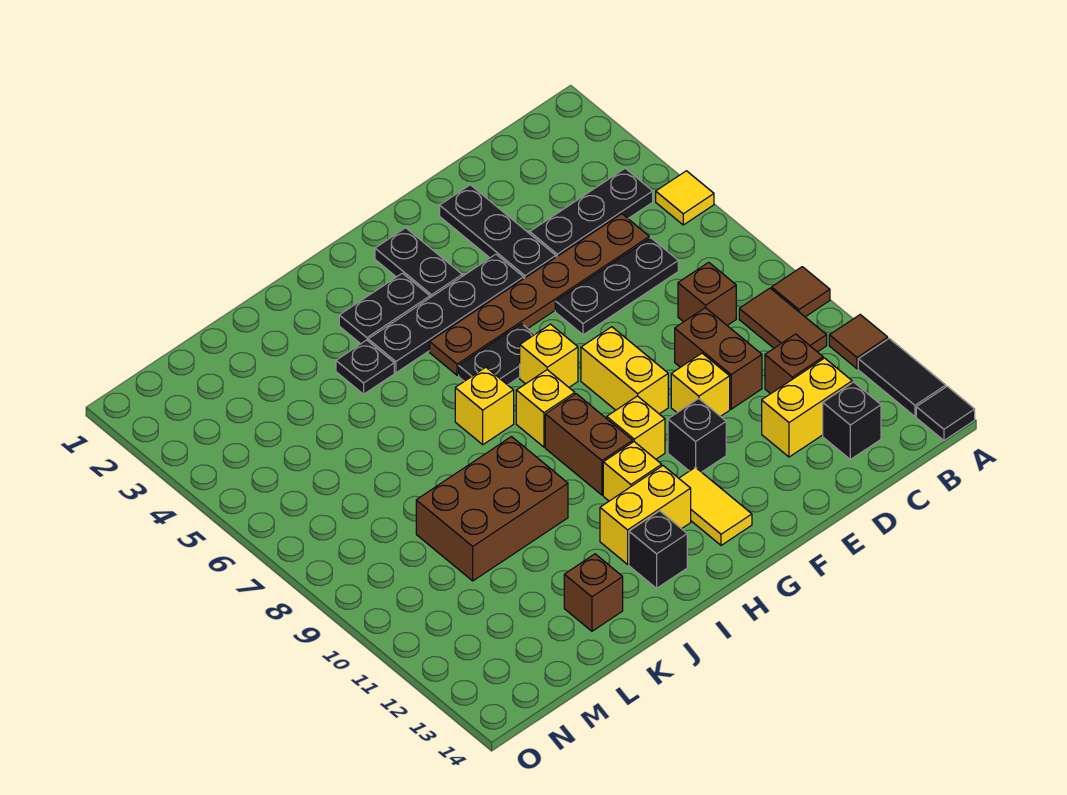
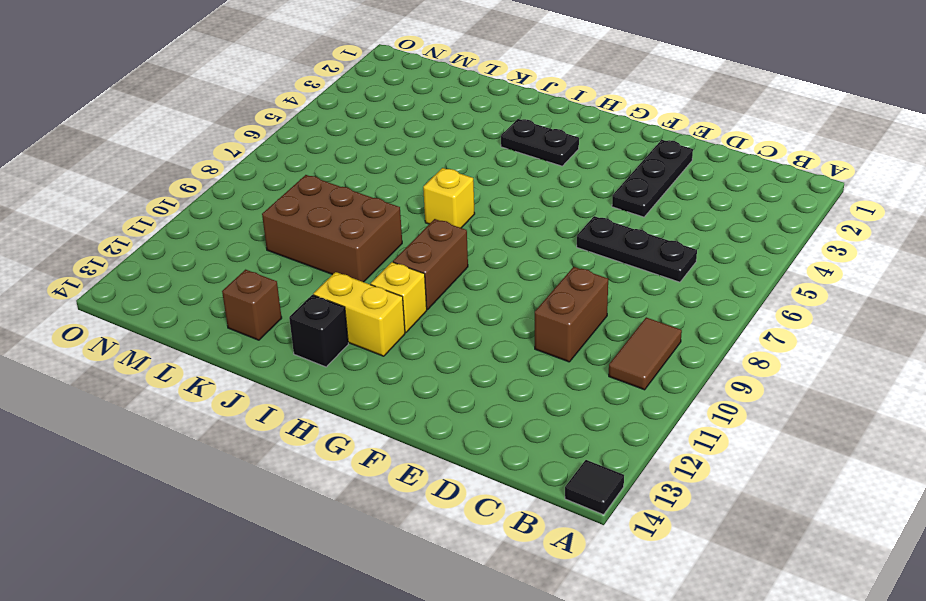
none -> yellow tile A5 level 1
none -> brown tile A9 level 1
none -> brown tile A11 level 1
none -> black tile A12:A13 level 1

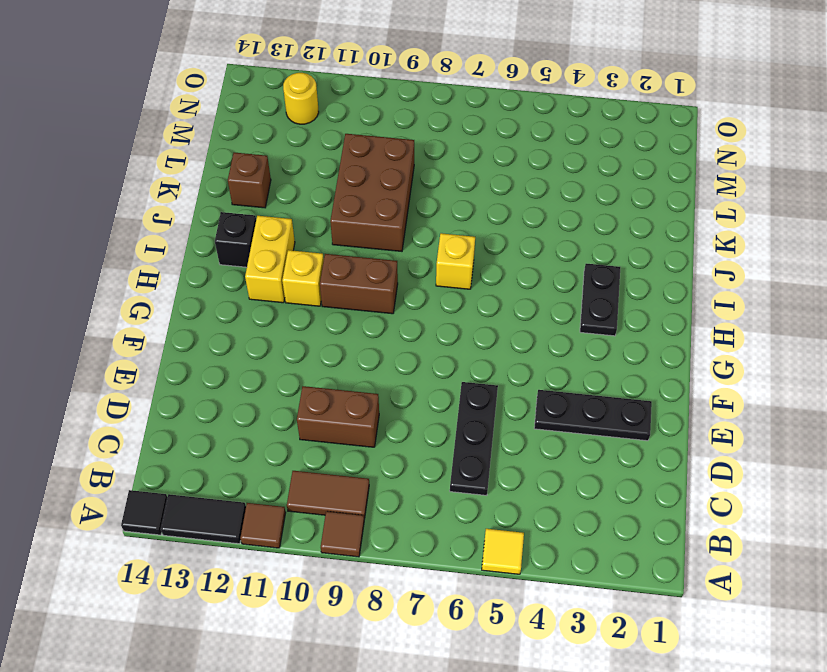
yellow round brick N12 level 1 -> none
none -> black plate B4:D4 level 1
none -> brown plate C5:H5 level 1
none -> brown brick C8 level 1
none -> brown brick C11 level 1

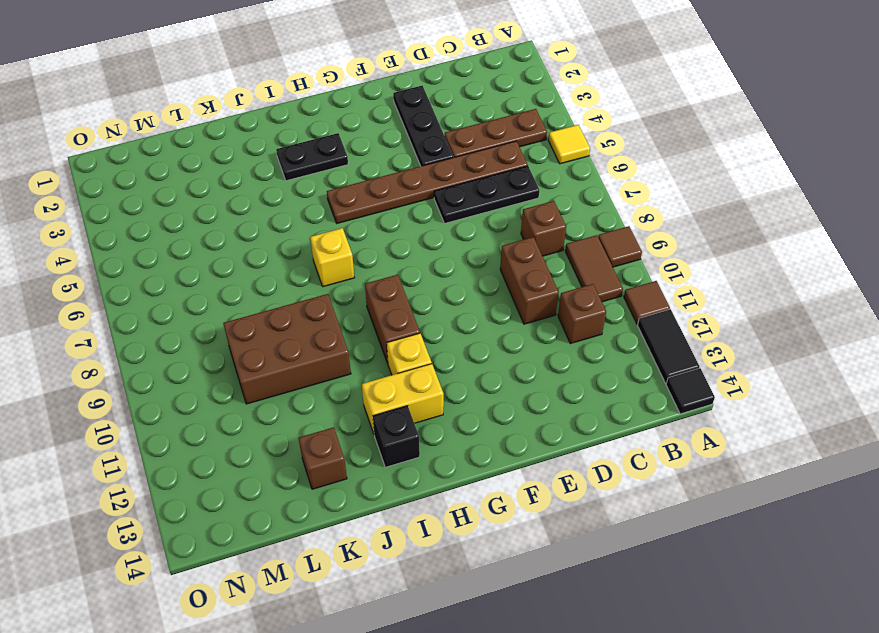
brown plate B4:D4 level 1 -> black plate B4:D4 level 1
none -> yellow brick C12:D12 level 1
none -> black brick C13 level 1
none -> yellow brick E10 level 1
none -> black plate F4:I4 level 1

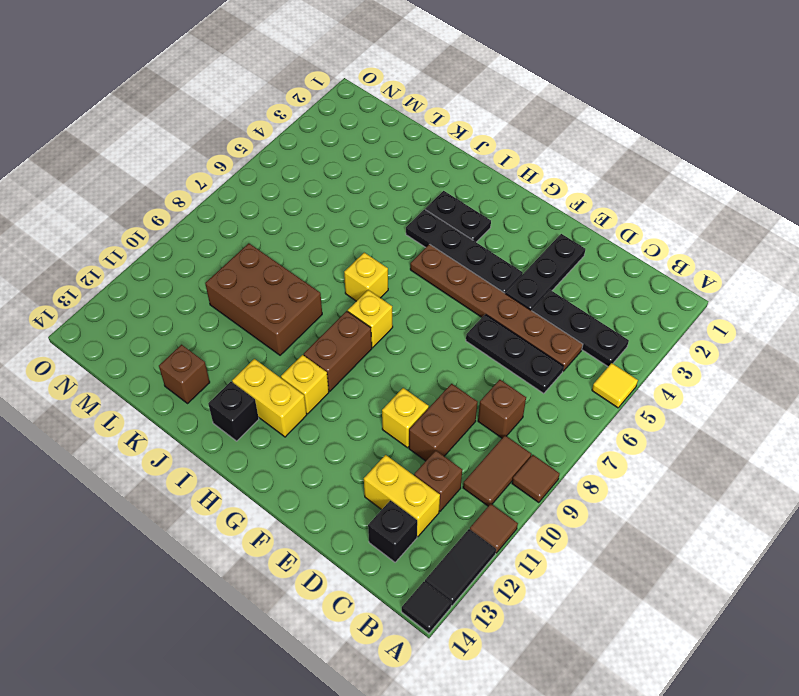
none -> yellow brick F8:F9 level 1
none -> black brick F11 level 1
none -> black plate G2:G3 level 1
none -> black plate G6:H6 level 1

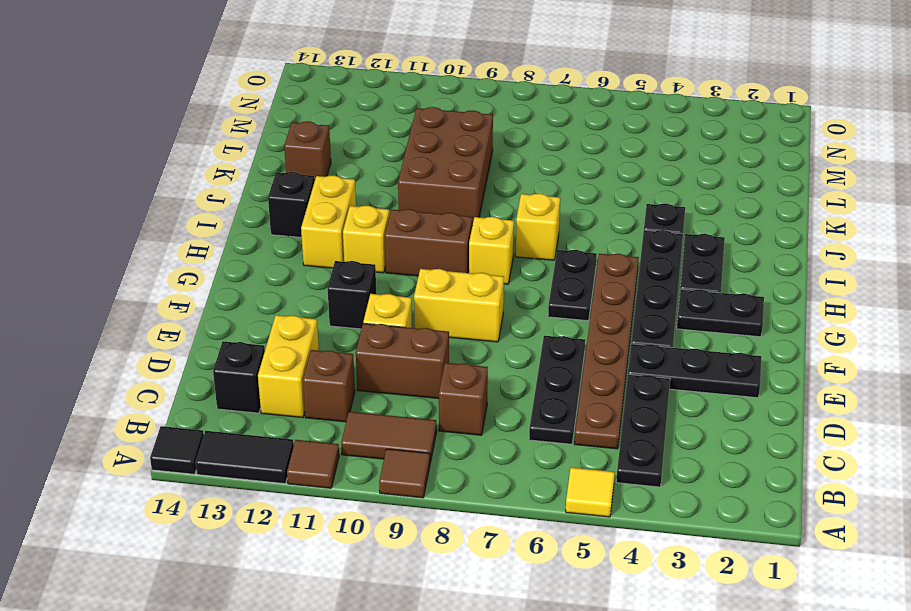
none -> yellow brick G7 level 1
none -> yellow brick G10 level 1
none -> yellow tile G12:G13 level 1

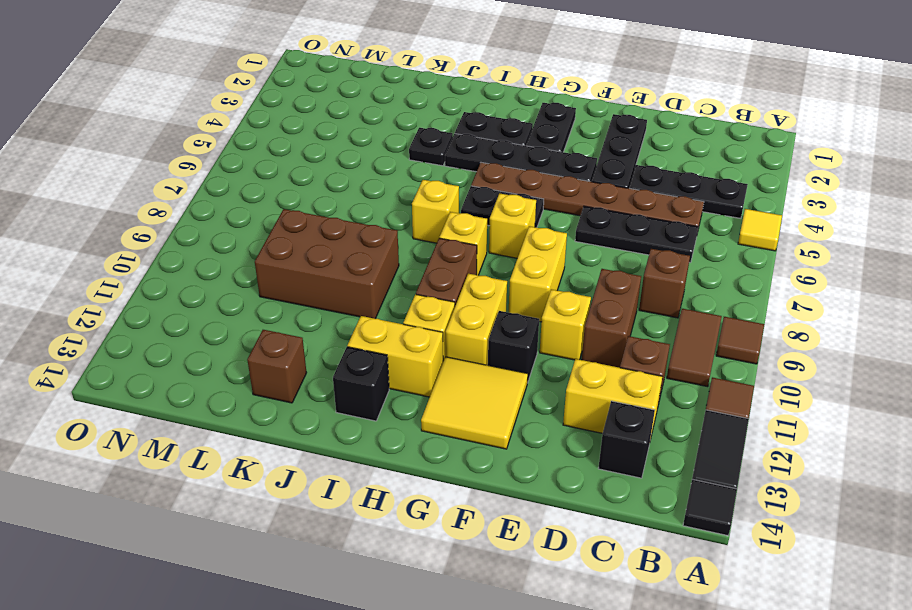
yellow tile F12:G13 level 1 -> yellow tile G12:G13 level 1
yellow brick G10:G11 level 1 -> yellow brick G10 level 1

